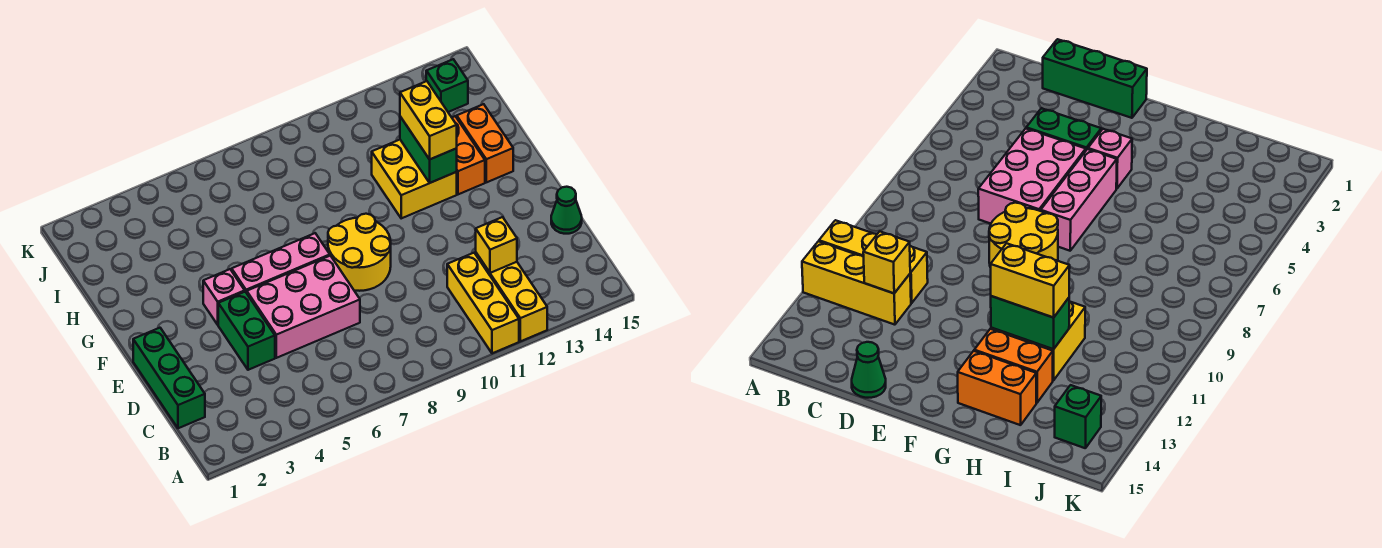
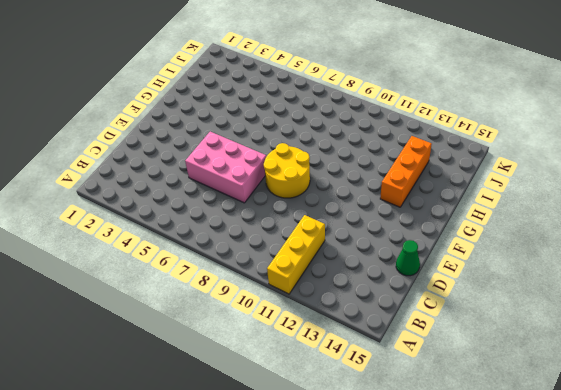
orange brick G13:I13 level 1 -> orange brick G13:H13 level 1
none -> yellow brick A12:C12 level 1
none -> green brick C1:E1 level 1
none -> green brick D4:E4 level 1

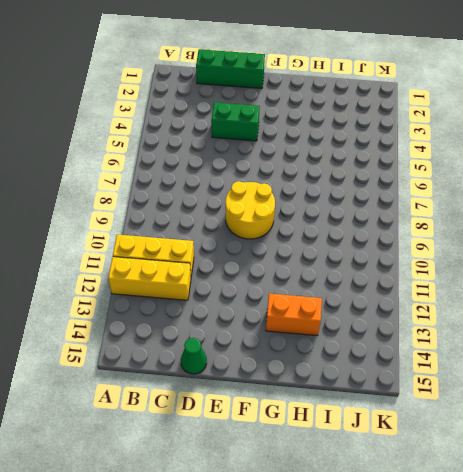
none -> pink brick D5:E7 level 1
none -> pink brick F4 level 1
none -> pink brick F5:F7 level 1

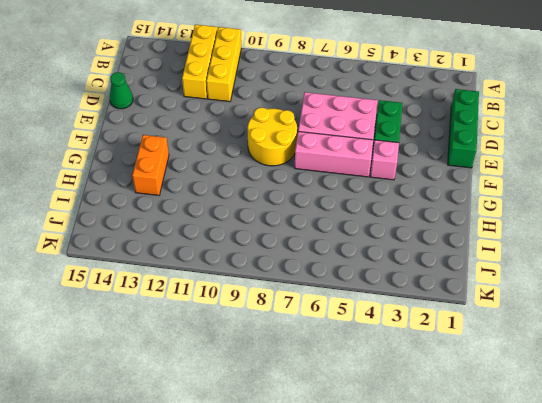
none -> yellow brick G11:H12 level 1
none -> orange brick G14:H14 level 1
none -> green brick J14 level 1

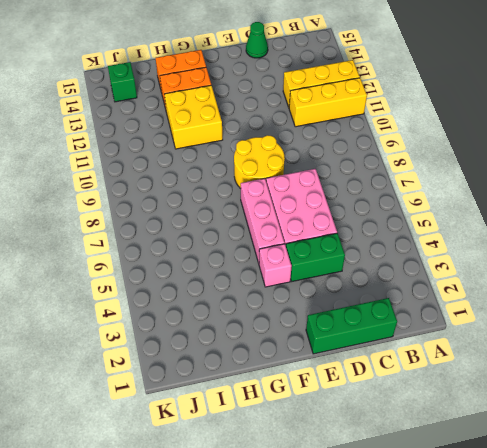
none -> yellow brick C12 level 2
none -> green brick G12:H12 level 2
none -> yellow brick G12:H12 level 3

